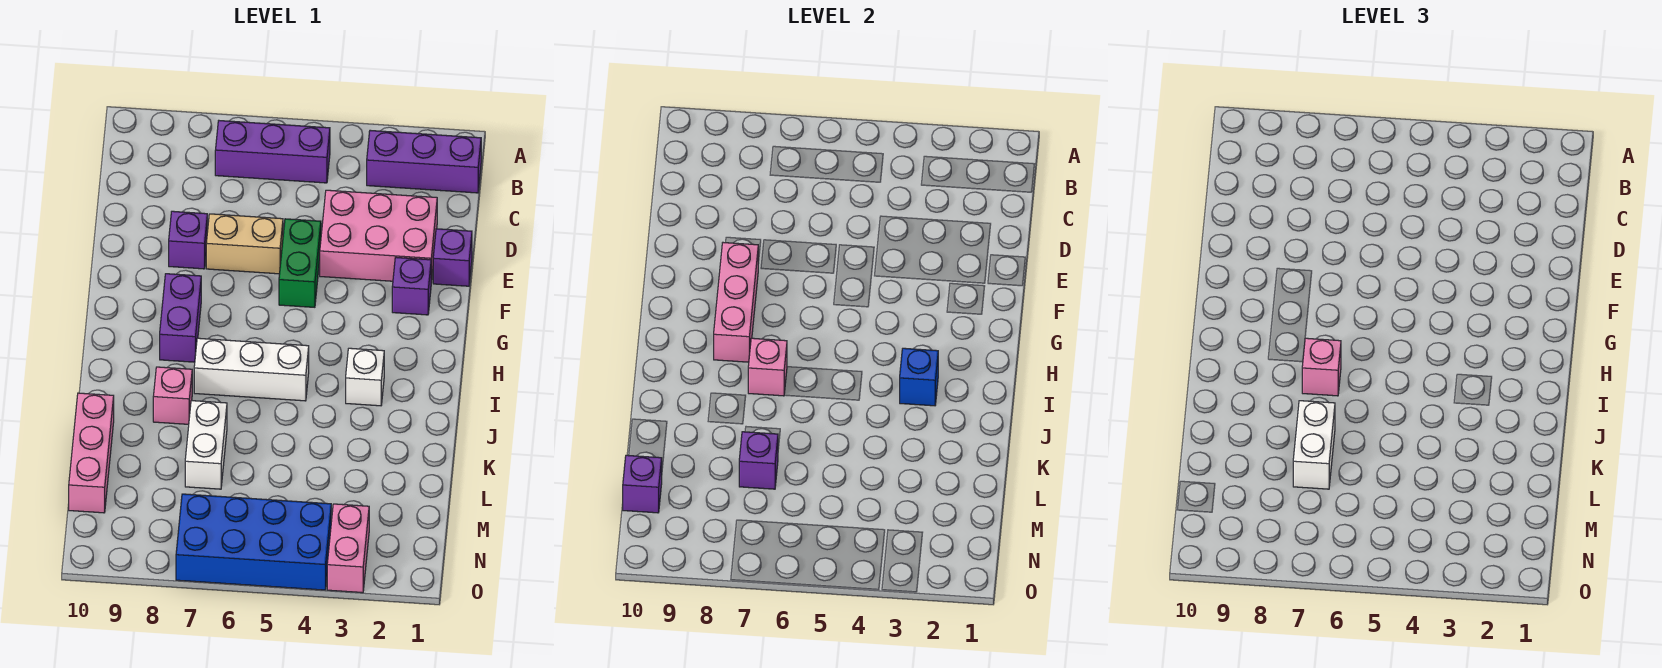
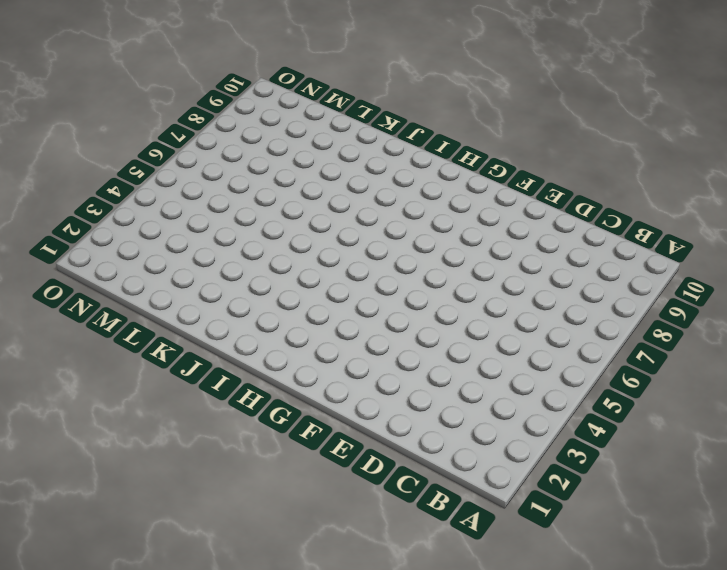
none -> purple brick B1:B3 level 1
none -> purple brick B5:B7 level 1
none -> pink brick D2:E4 level 1

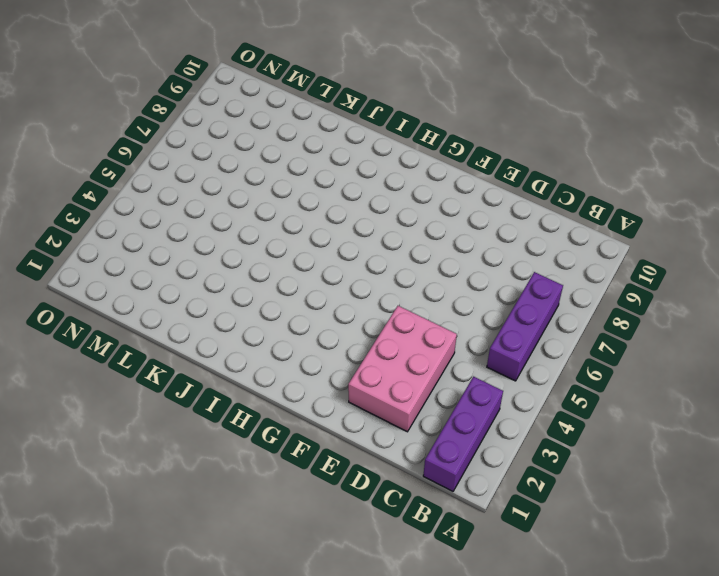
none -> purple brick E1 level 1
none -> green brick E5:F5 level 1
none -> tan brick E6:E7 level 1

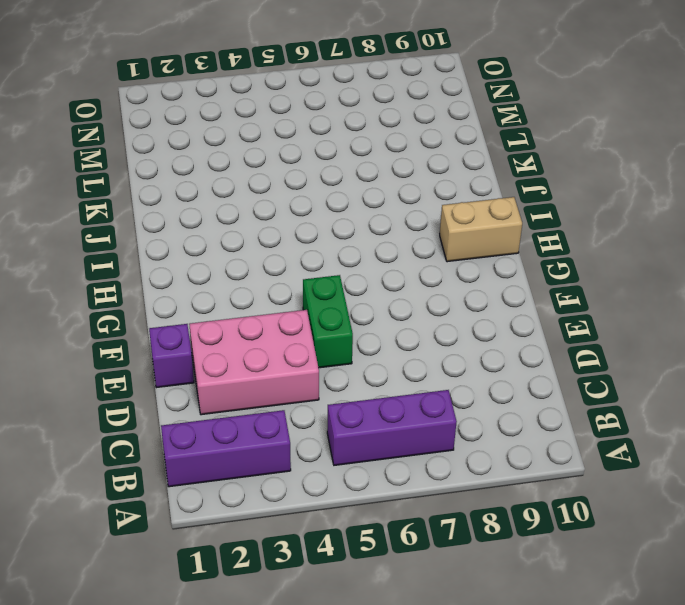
tan brick H9:H10 level 1 -> tan brick E6:E7 level 1
none -> purple brick E8 level 1
none -> purple brick F2 level 1
none -> purple brick G8:H8 level 1

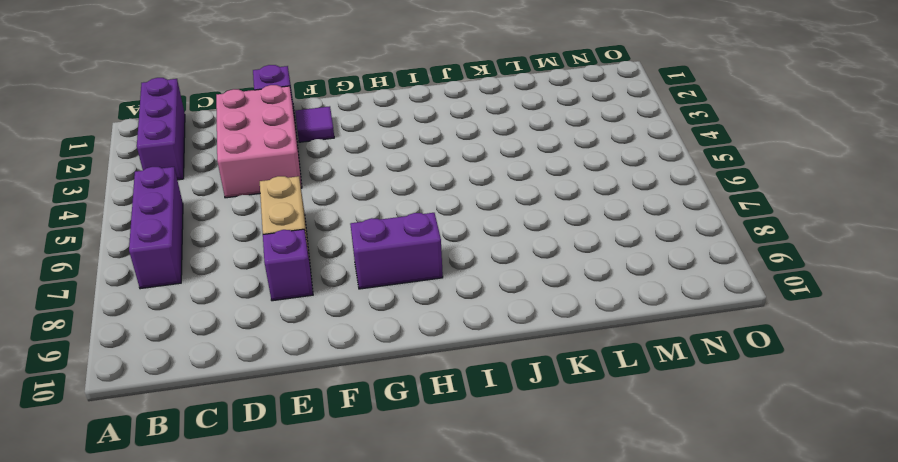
purple tile F2 level 1 -> purple brick F2 level 1
none -> green brick E5:F5 level 1
none -> white brick I3 level 1
none -> white brick I5:I7 level 1

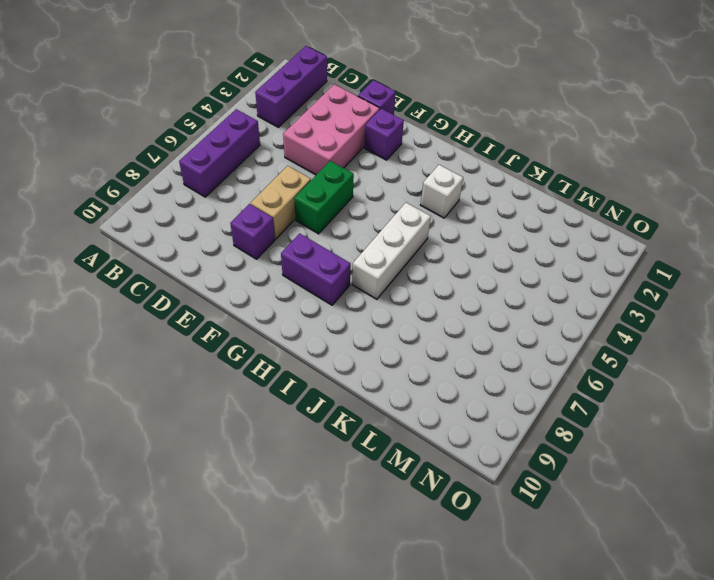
green brick F5:F6 level 1 -> green brick E5:F5 level 1
none -> pink brick J8 level 1
none -> white brick K7:L7 level 1
none -> pink brick K10:M10 level 1

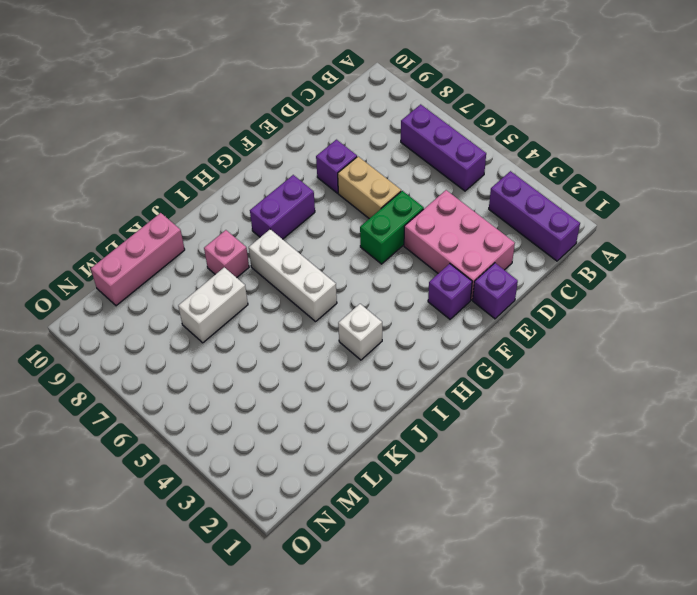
none -> pink brick N3:O3 level 1
none -> blue brick N4:O7 level 1
none -> pink brick F8:H8 level 2

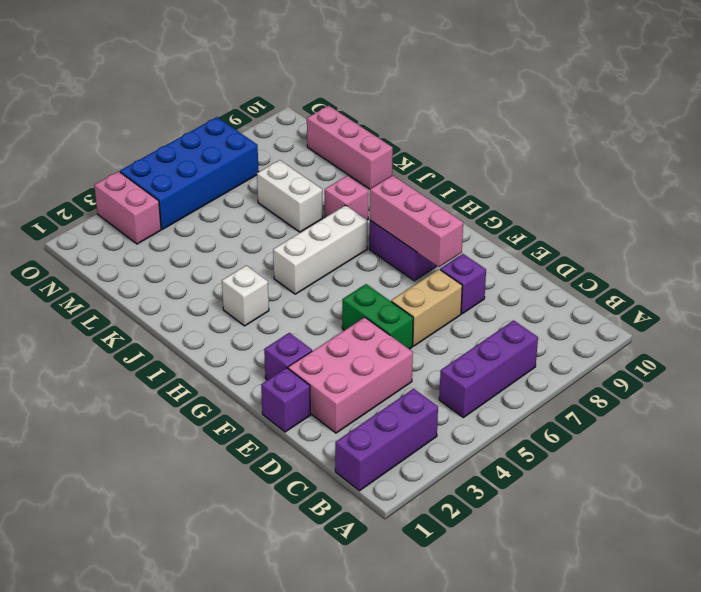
none -> blue brick I3 level 2
none -> pink brick I7 level 2
none -> purple brick L7 level 2

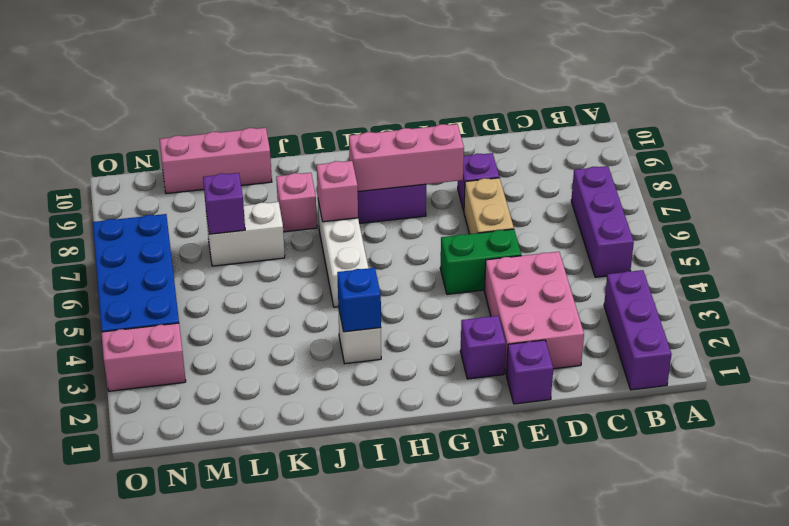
none -> purple brick M10 level 2
none -> pink brick I7 level 3
none -> white brick K7:L7 level 3

